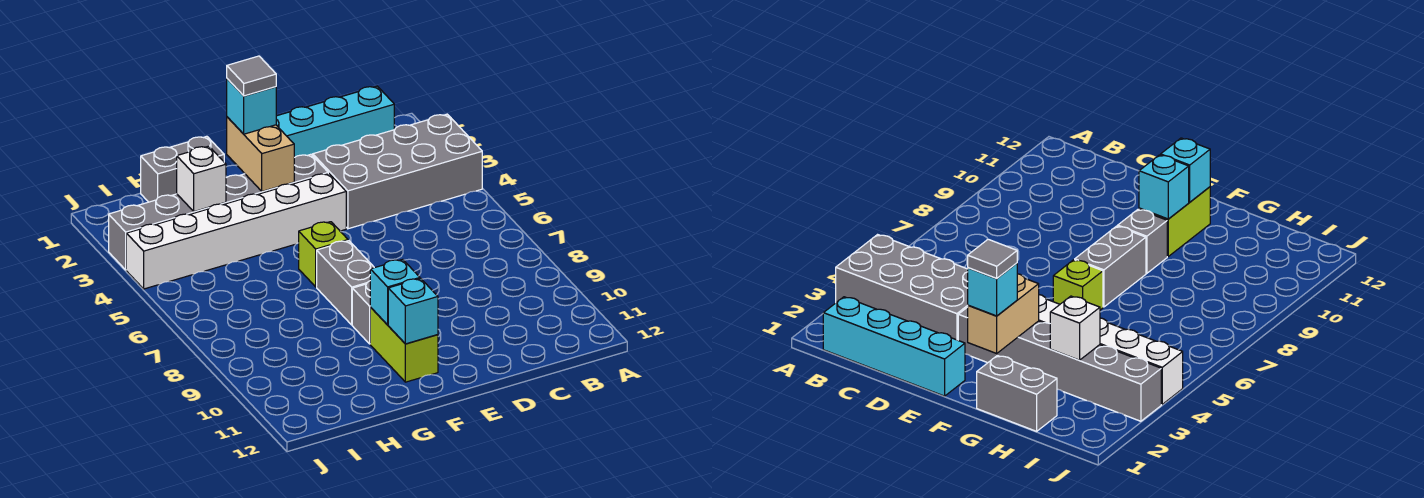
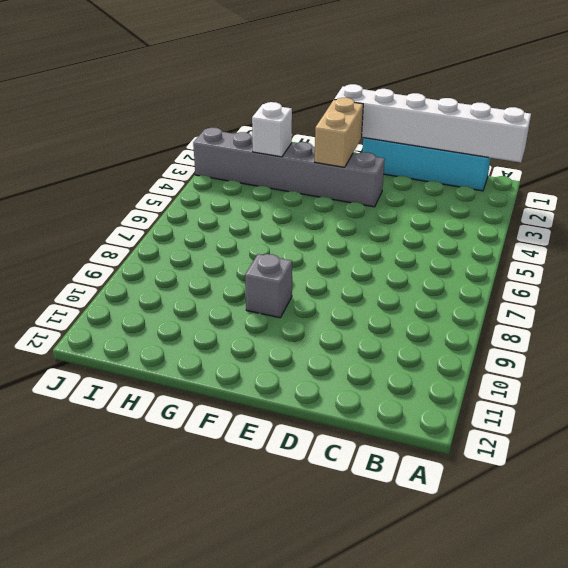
white brick A1:F1 level 2 -> white brick E4:J4 level 1
none -> grey brick A3:D4 level 1
none -> lime brick F6 level 1
none -> grey brick F7:F8 level 1

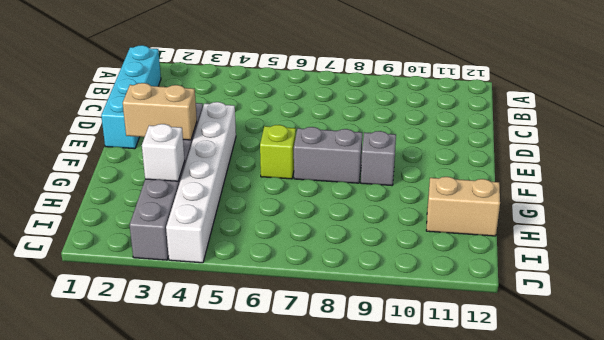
tan brick H11:H12 level 1 -> none
none -> grey brick A3:D4 level 1
none -> lime brick F10:F11 level 1
none -> grey brick G1:H1 level 1

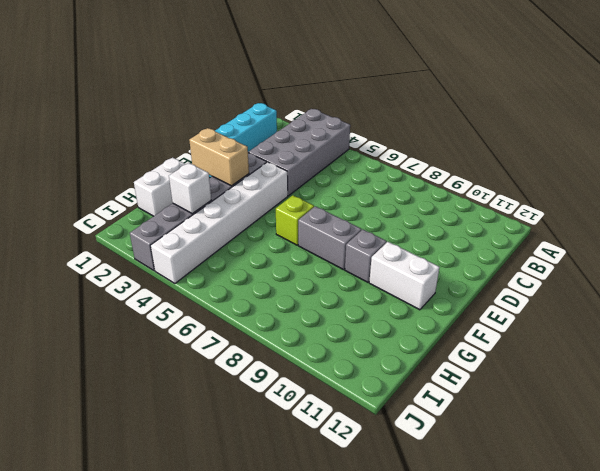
white brick F10:F11 level 1 -> lime brick F10:F11 level 1
white brick G1:H1 level 1 -> grey brick G1:H1 level 1
none -> cyan brick F10 level 2
none -> cyan brick F11 level 2
none -> cyan brick F2 level 3

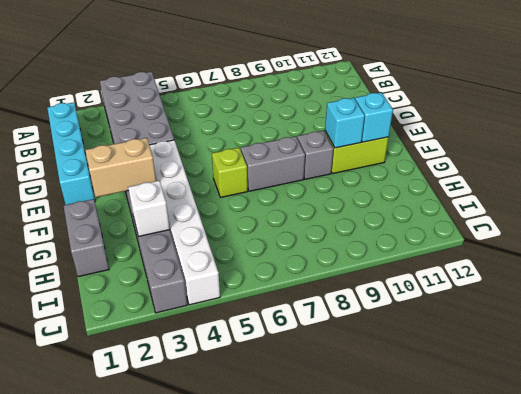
none -> cyan brick F2 level 3
none -> grey tile F2 level 4

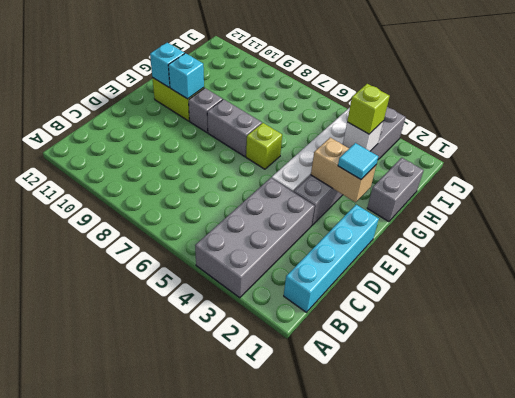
cyan tile F2 level 3 -> cyan brick F2 level 3
lime brick H3 level 3 -> none
none -> grey tile F2 level 4

